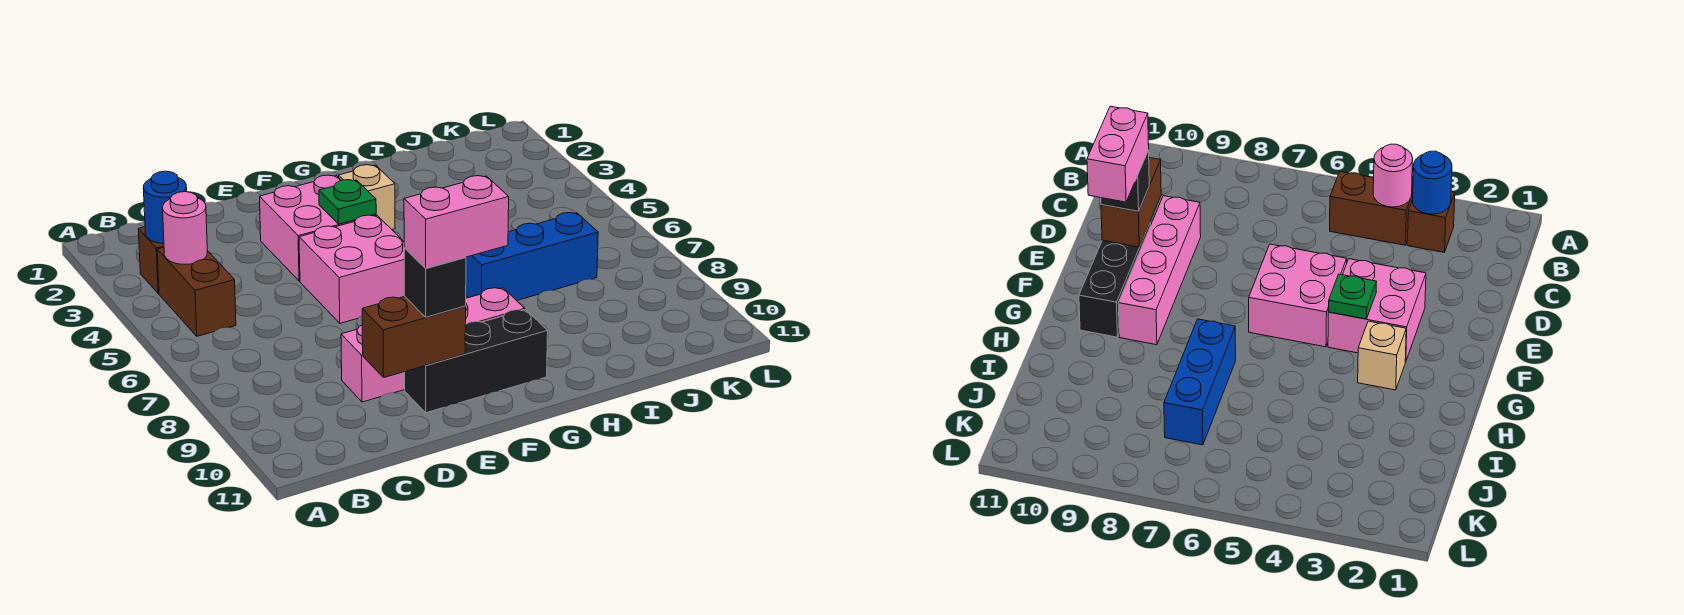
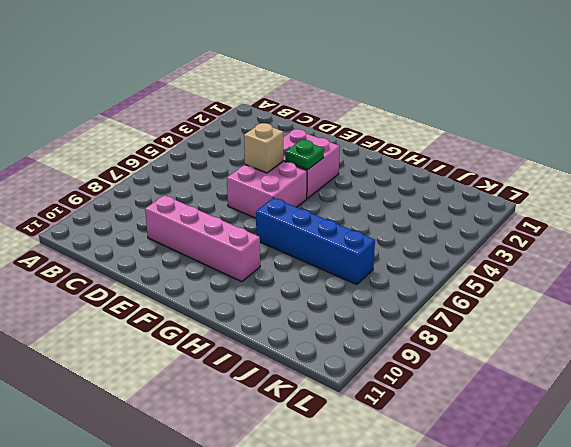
tan brick E5 level 2 -> tan brick G3 level 1
blue brick G7:J7 level 1 -> blue brick H7:J7 level 1
none -> brown brick B3 level 1
none -> brown brick B4:B5 level 1
none -> black brick E10:G10 level 1

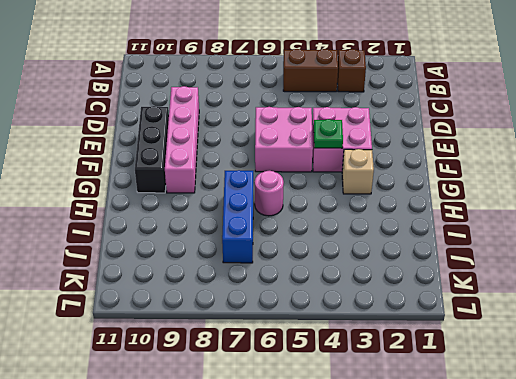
pink round brick H6 level 1 -> pink round brick B4 level 2
none -> blue round brick B3 level 2
none -> brown brick D10:E10 level 2
none -> black brick E10 level 3

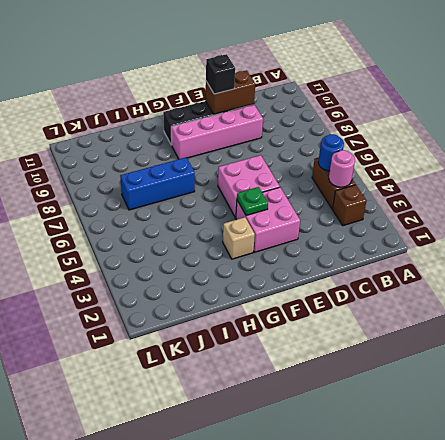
blue round brick B5 level 2 -> blue round brick B3 level 2
none -> pink brick E10:F10 level 4

